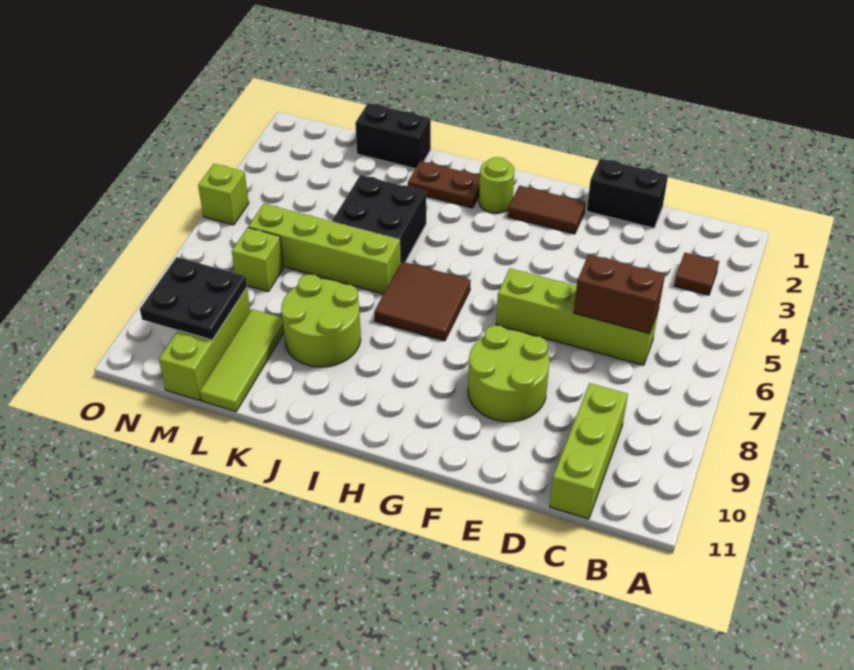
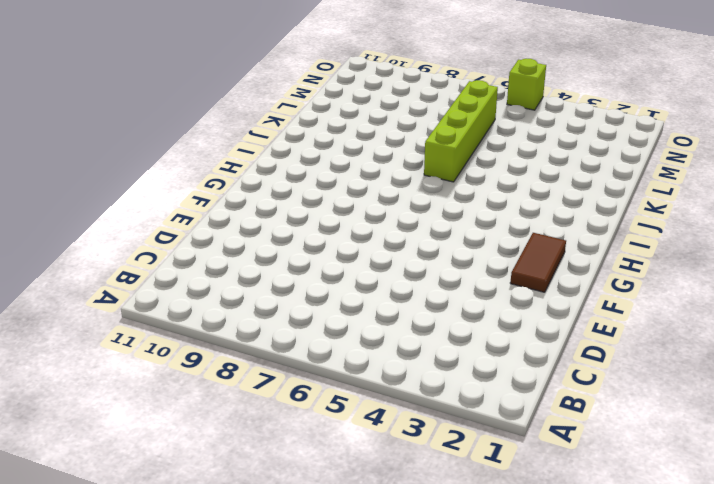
none -> brown tile B3 level 1
none -> lime brick C6:F6 level 1
none -> lime brick C9:C11 level 1

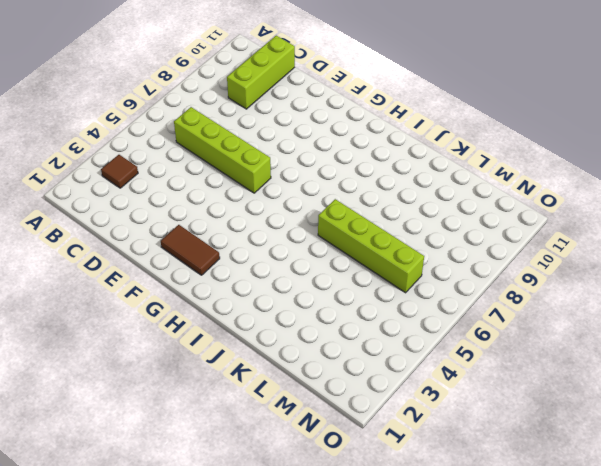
none -> black brick D1:E1 level 1
none -> lime round brick E8:F9 level 1
none -> lime round brick H2 level 1

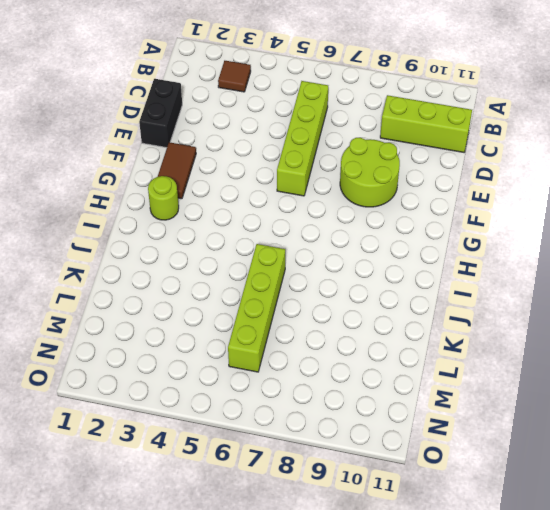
none -> brown tile H6:I7 level 1
none -> brown plate I2:J2 level 1
none -> black brick J4:K5 level 1

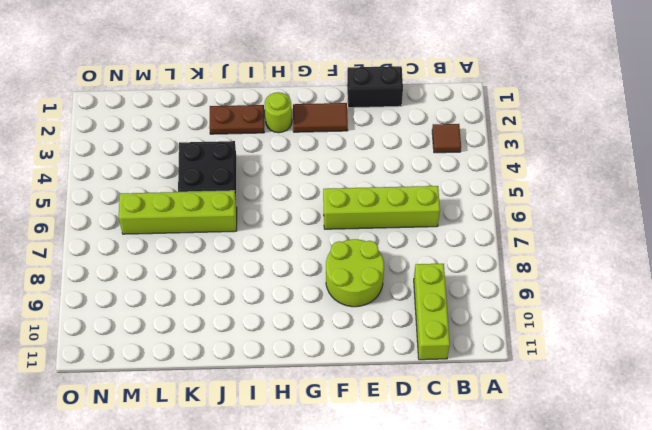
none -> brown tile H6:I7 level 1
none -> lime round brick J8:K9 level 1
none -> black brick K1:L1 level 1

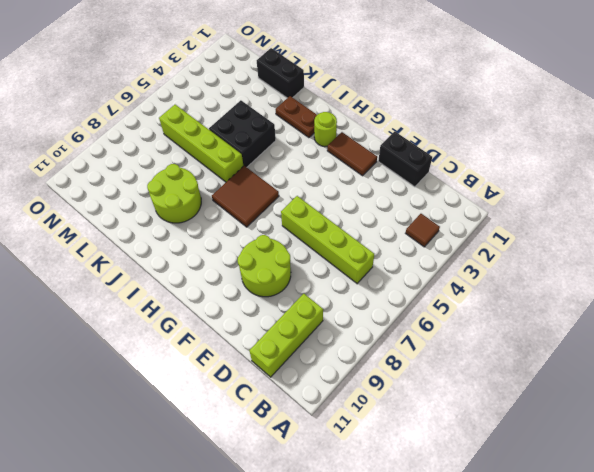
none -> lime tile L9:L11 level 1
none -> lime brick M7 level 1
none -> lime brick M9:M11 level 1

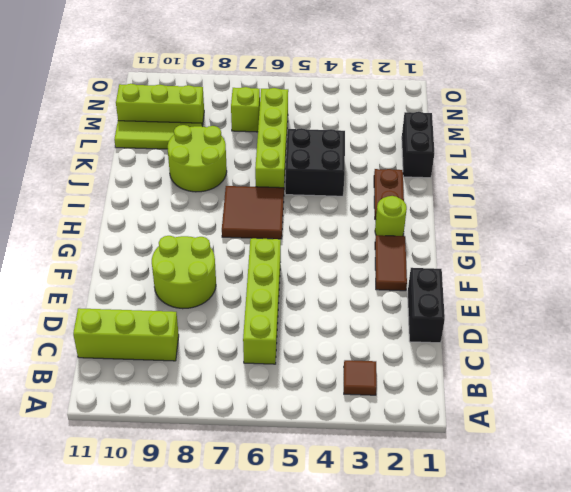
none -> lime brick O5 level 1
none -> brown brick C6:D6 level 2
none -> black plate M9:N10 level 2

